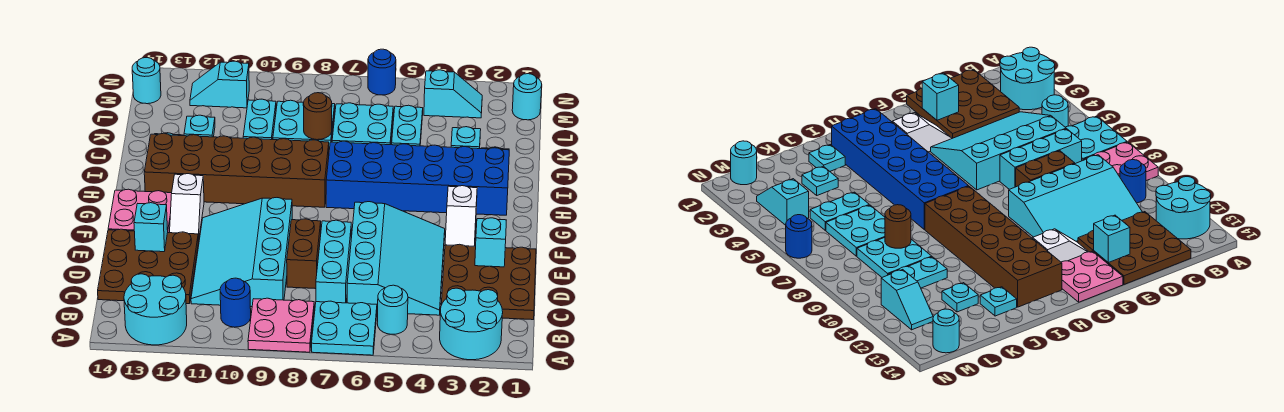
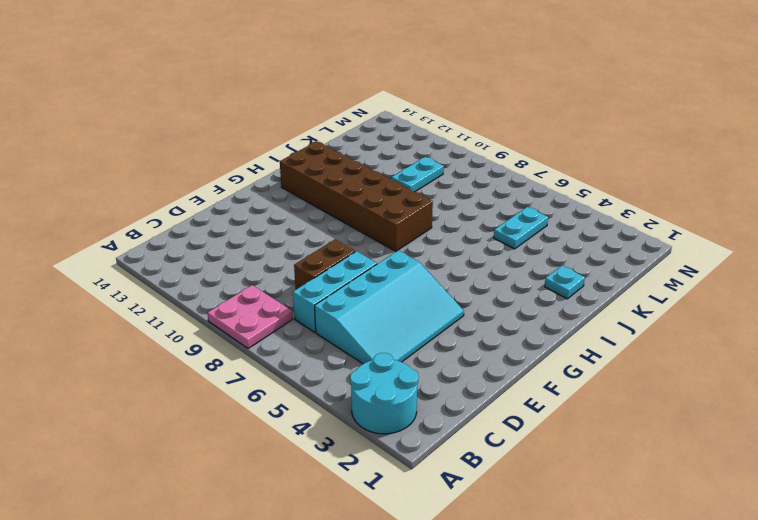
none -> cyan plate A6:B7 level 1
none -> cyan round brick A12:B13 level 1
none -> cyan round brick B5 level 1
none -> blue round brick B10 level 1

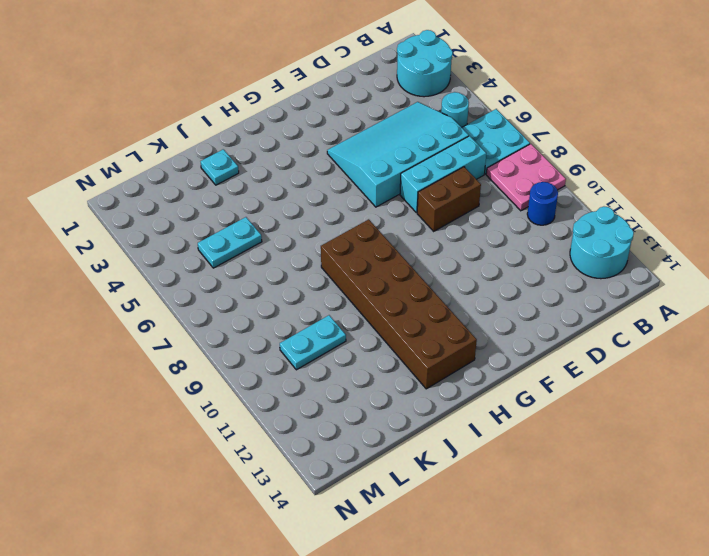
none -> brown plate C1:E3 level 1
none -> cyan slope C9:F11 level 1 top 9
none -> brown plate C12:E14 level 1
none -> white slope F3:G3 level 1 top G

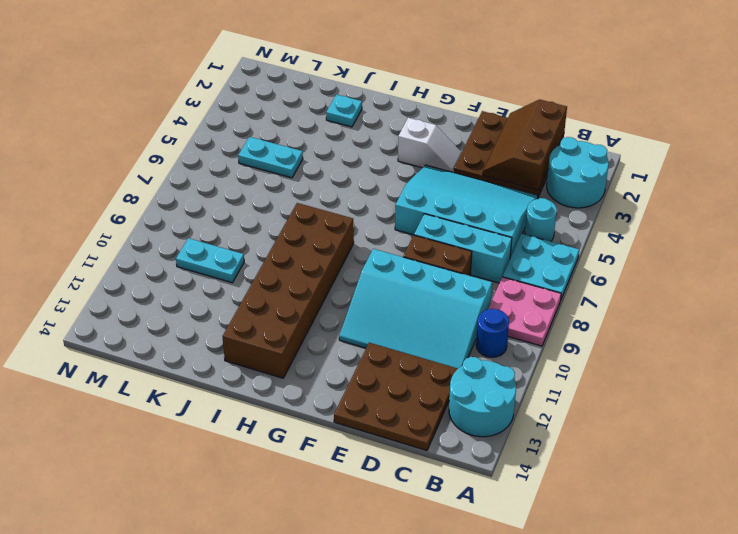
brown slope C1:D3 level 2 top C -> none
none -> white slope F12:G12 level 1 top G
none -> pink plate F13:G14 level 1
none -> blue brick H2:I7 level 1
none -> cyan plate J13 level 1

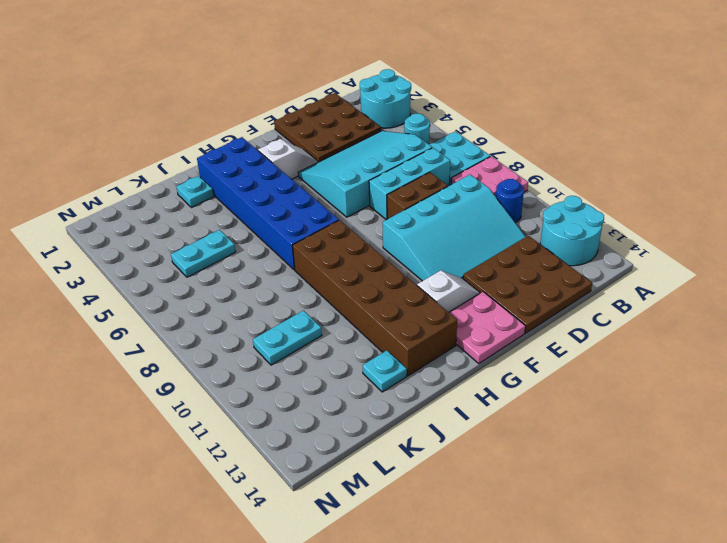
none -> cyan plate K3 level 1
none -> cyan plate K6:L7 level 1
none -> cyan plate K8:L9 level 1
none -> cyan plate K12 level 1

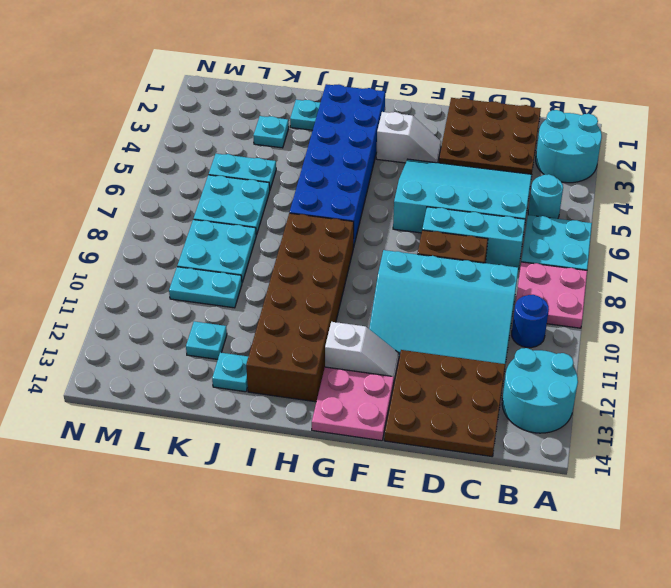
none -> cyan round brick M1 level 1
none -> cyan slope M3:M4 level 1 top 4
none -> cyan slope M11:M12 level 1 top 11
none -> cyan round brick M14 level 1

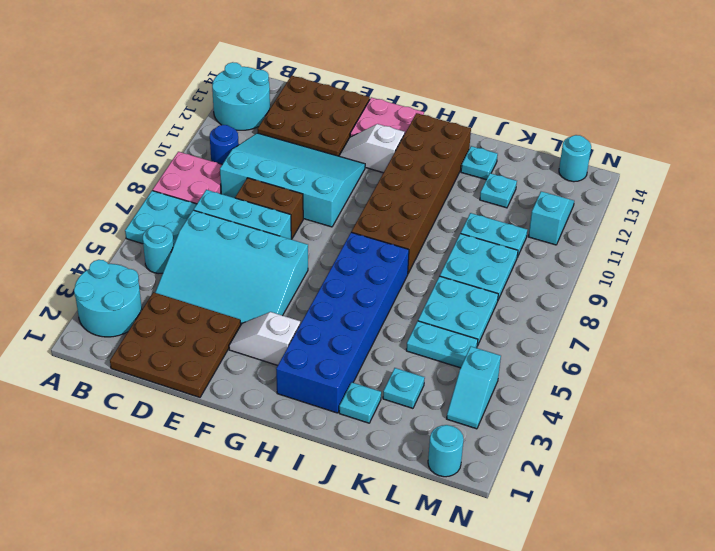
none -> blue round brick N6 level 1
none -> cyan brick E2 level 2
none -> cyan brick E13 level 2
none -> brown round brick K8 level 2

